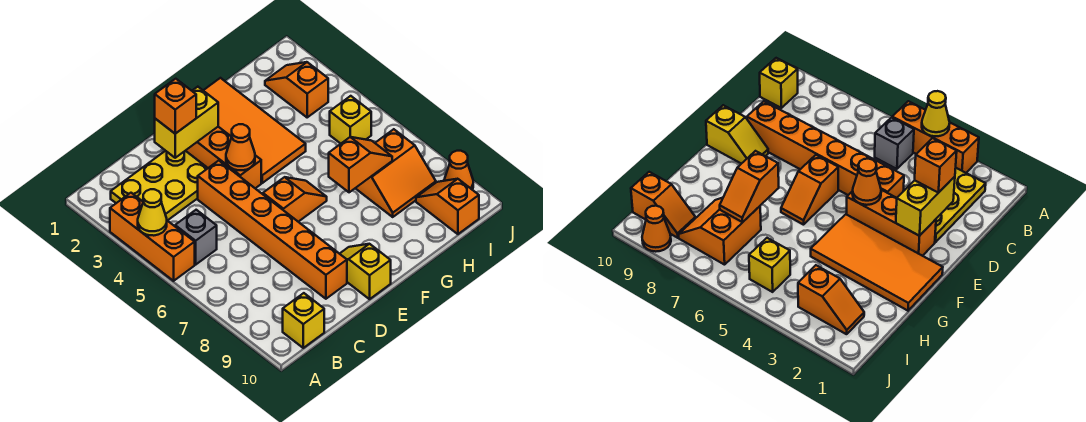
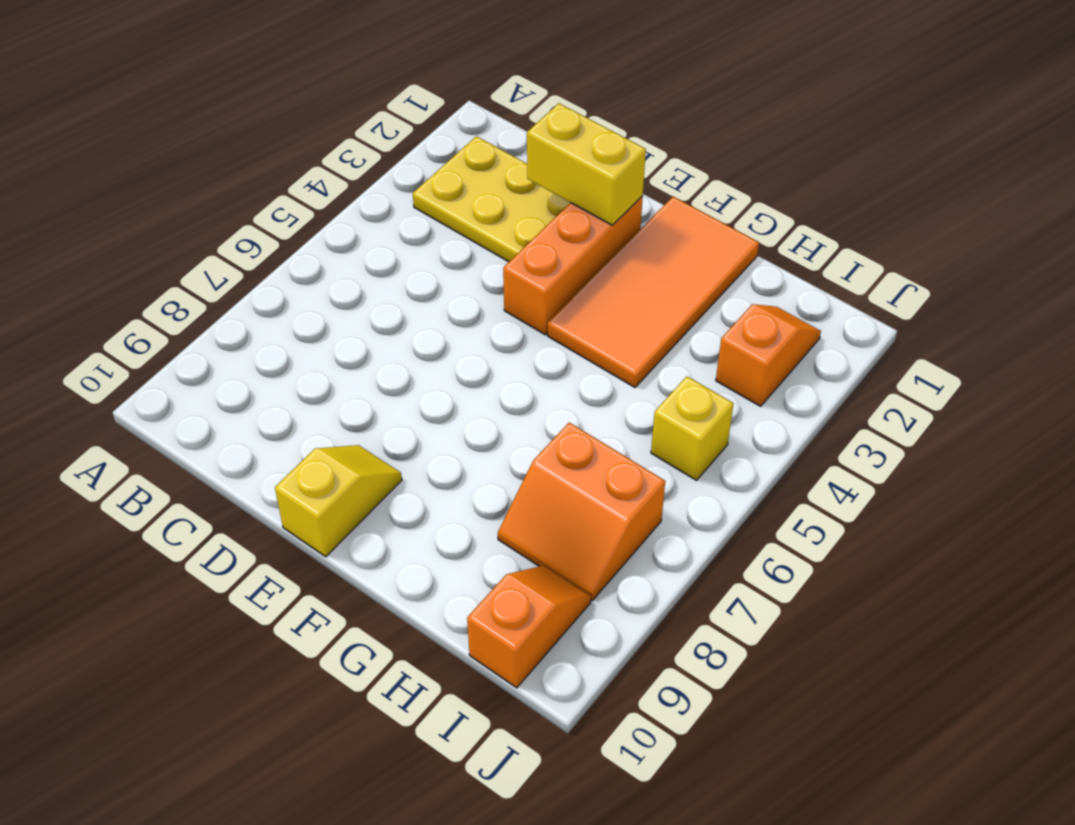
none -> orange brick A3:A5 level 1
none -> grey brick B5 level 1
none -> yellow brick B10 level 1

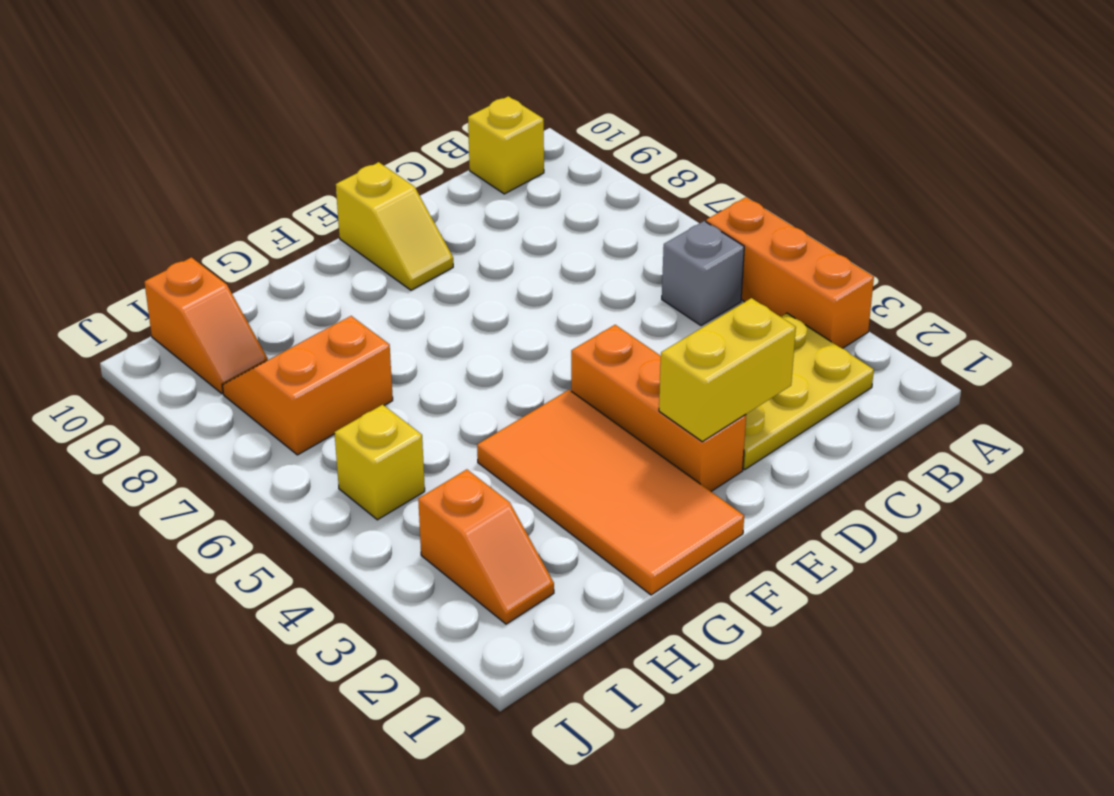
none -> orange brick D4:D9 level 1
none -> orange slope E6:F6 level 1 top E
none -> orange cone J9 level 1

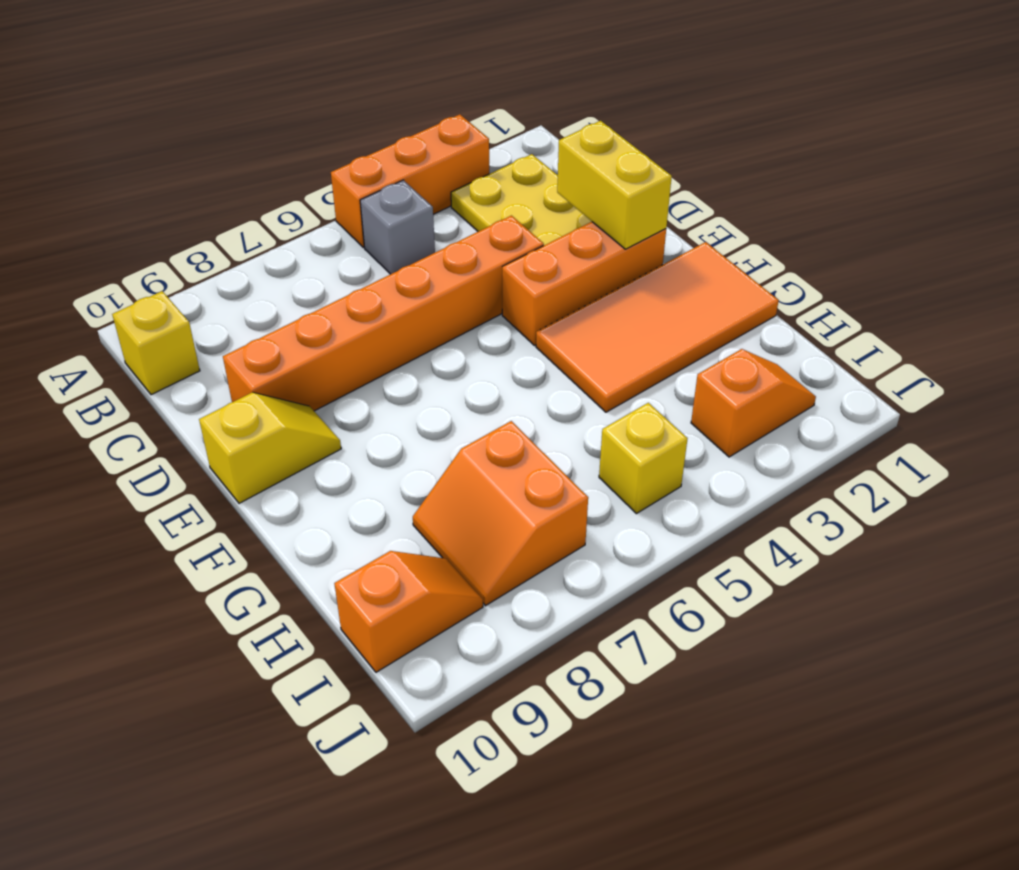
none -> orange slope E6:F6 level 1 top E
none -> orange cone J9 level 1
none -> yellow cone A4 level 2

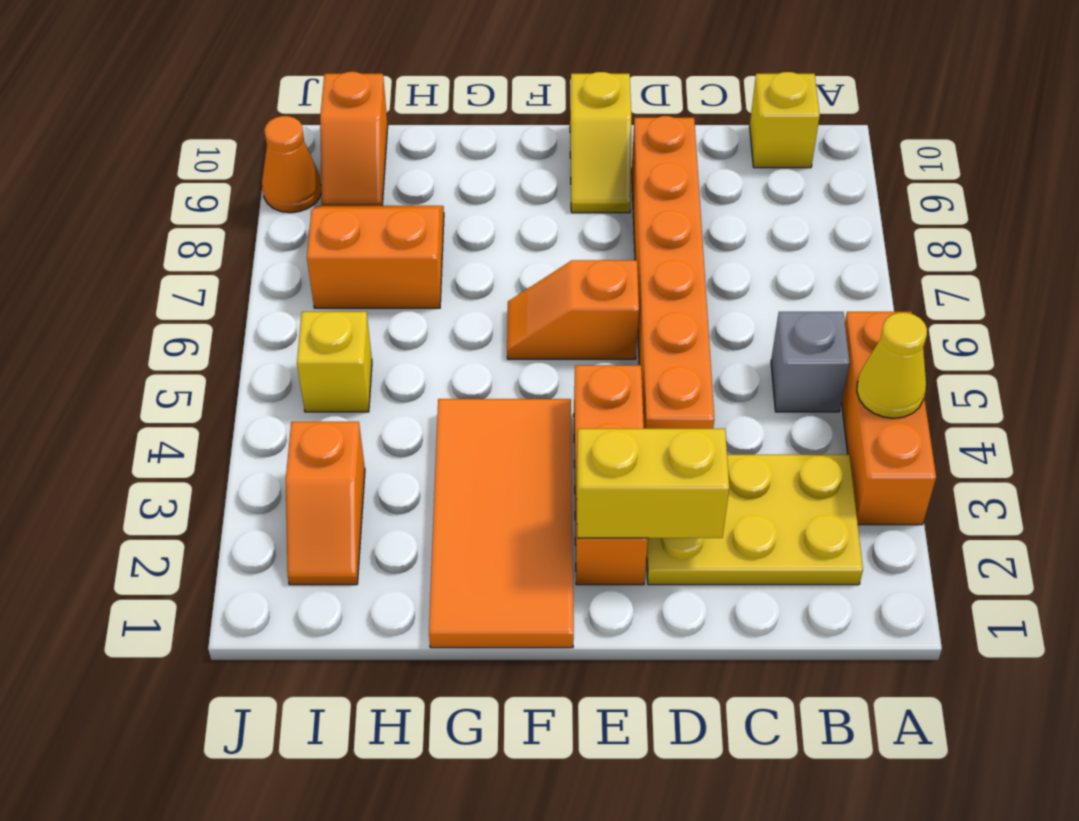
none -> orange cone E4 level 2
none -> orange slope G7:H7 level 2 top G
none -> orange brick D2 level 3

